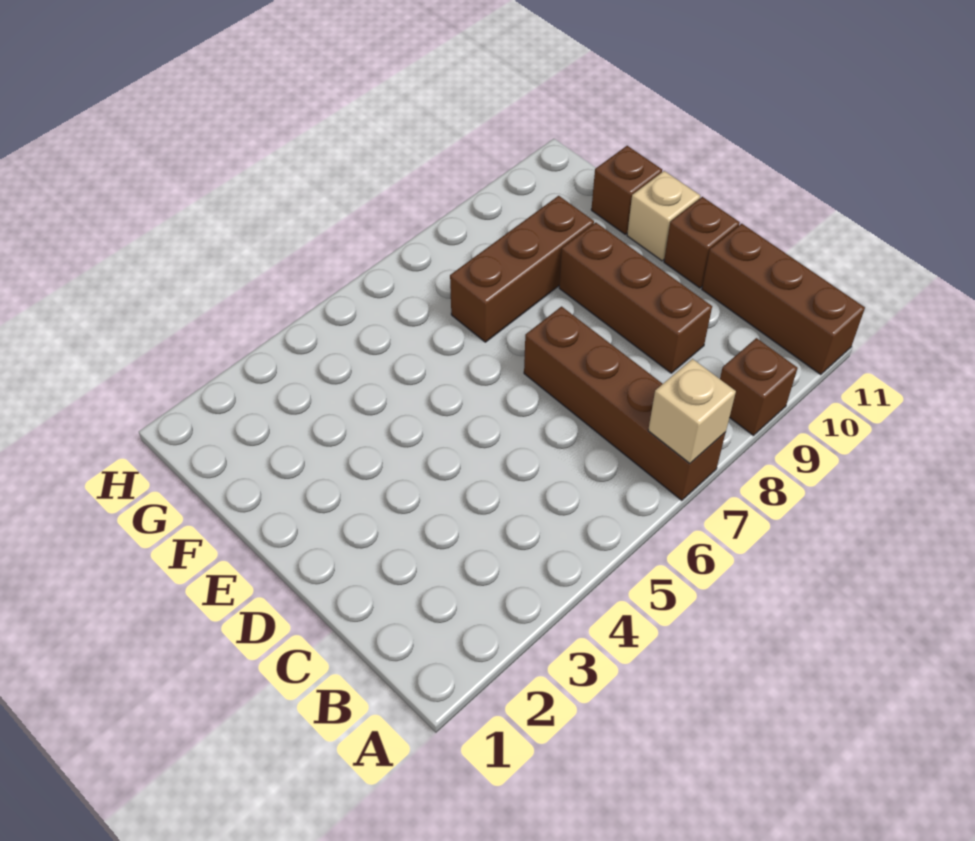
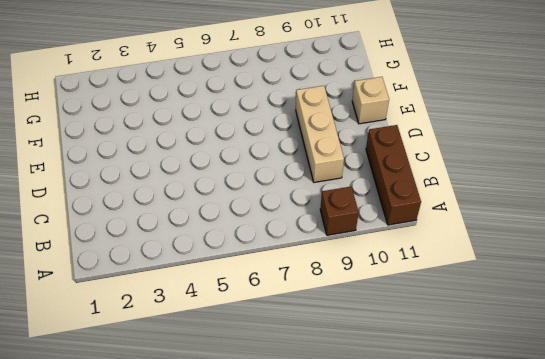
tan brick C9:E9 level 1 -> brown brick C9:E9 level 1
none -> brown brick A7:D7 level 1
none -> brown brick D11 level 1

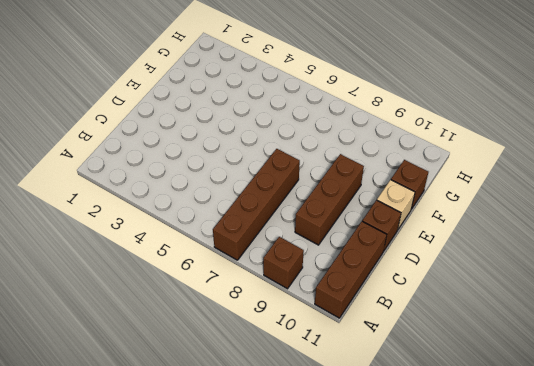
none -> brown brick F7:F9 level 1
none -> tan brick A7 level 2

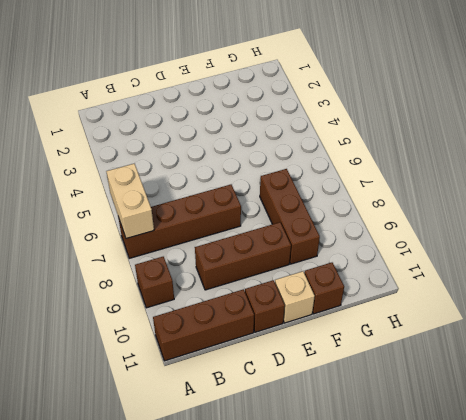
tan brick A6:A7 level 2 -> tan brick A7 level 2

